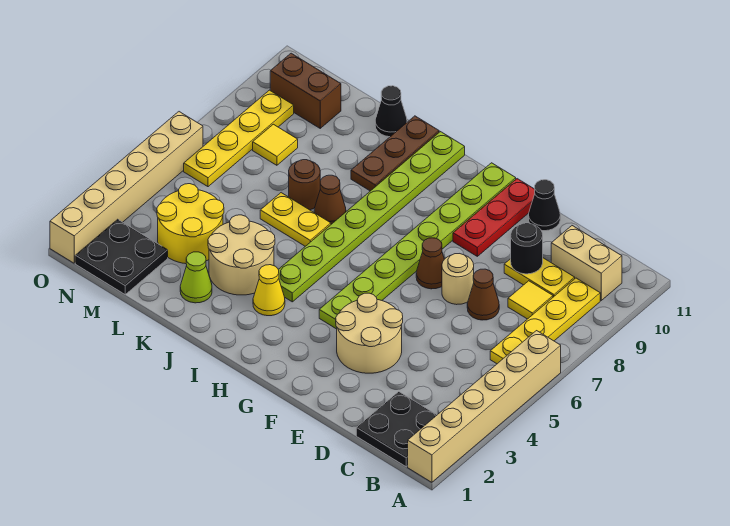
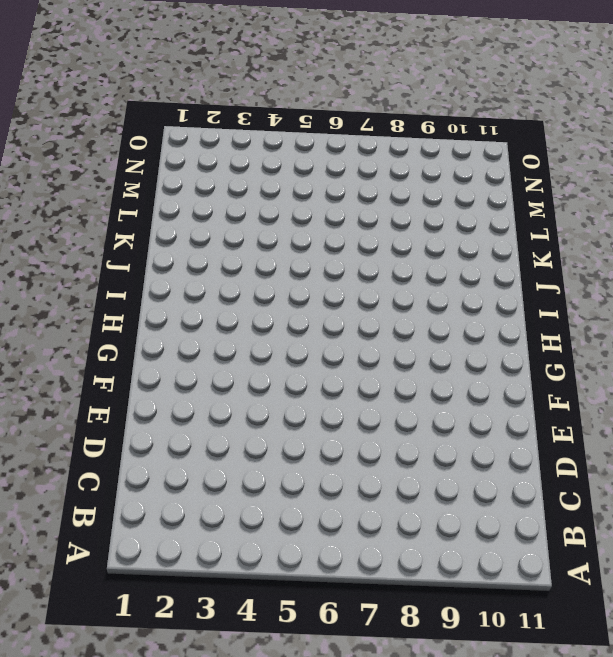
none -> tan brick A1:A6 level 1
none -> black plate B1:C2 level 1
none -> yellow plate B6:B9 level 1

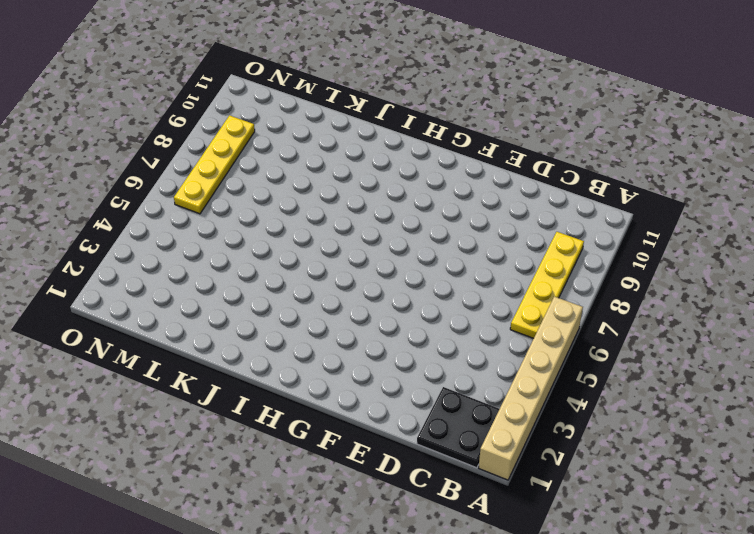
none -> tan brick B10:C10 level 1
none -> yellow tile C8 level 1
none -> yellow plate C9:D9 level 1

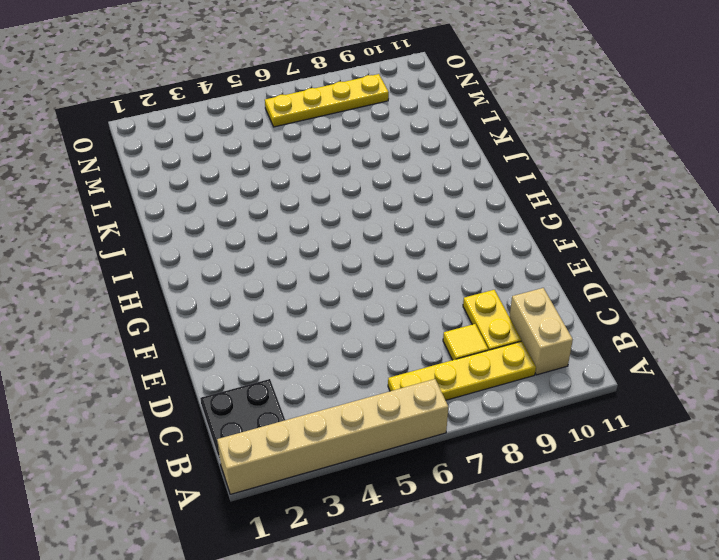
none -> brown cone D7 level 1
none -> tan round brick E3:F4 level 1
none -> tan round brick E7 level 1

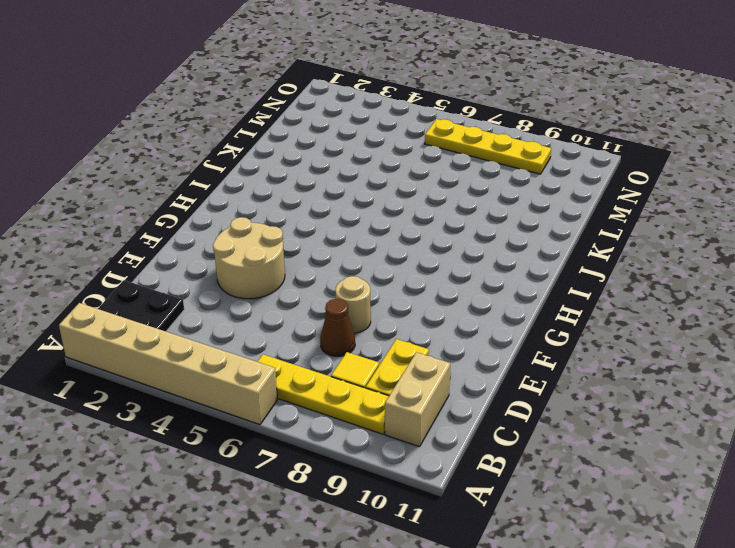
none -> black cone E11 level 1
none -> brown cone F7 level 1
none -> red plate F9:F11 level 1

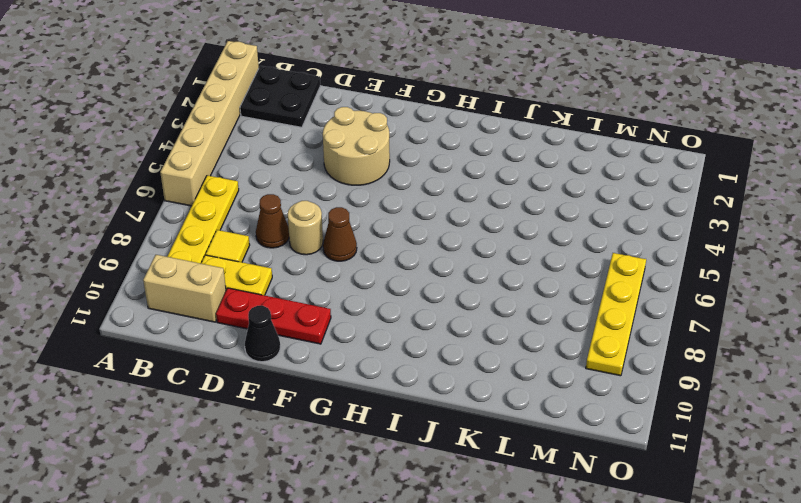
red plate D10:F10 level 1 -> red plate F9:F11 level 1
none -> lime plate G4:G11 level 1
none -> yellow cone I3 level 1
none -> lime plate I4:I11 level 1

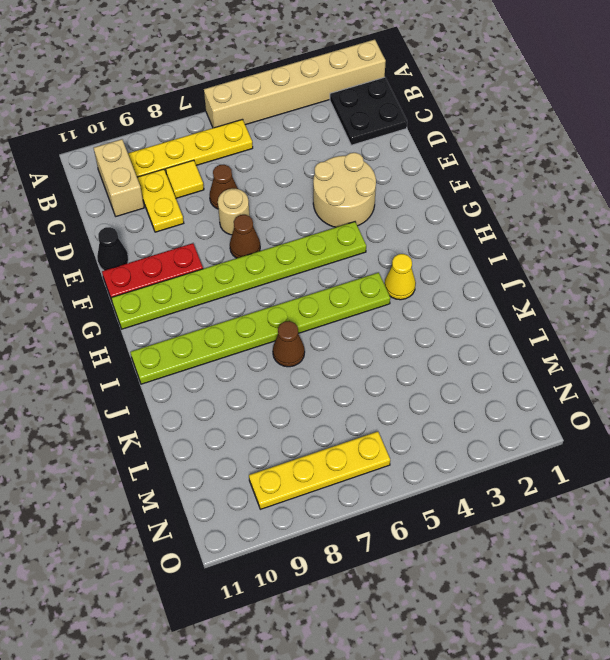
none -> tan round brick J3:K4 level 1
none -> yellow plate J6:K6 level 1
none -> brown plate J9:J11 level 1

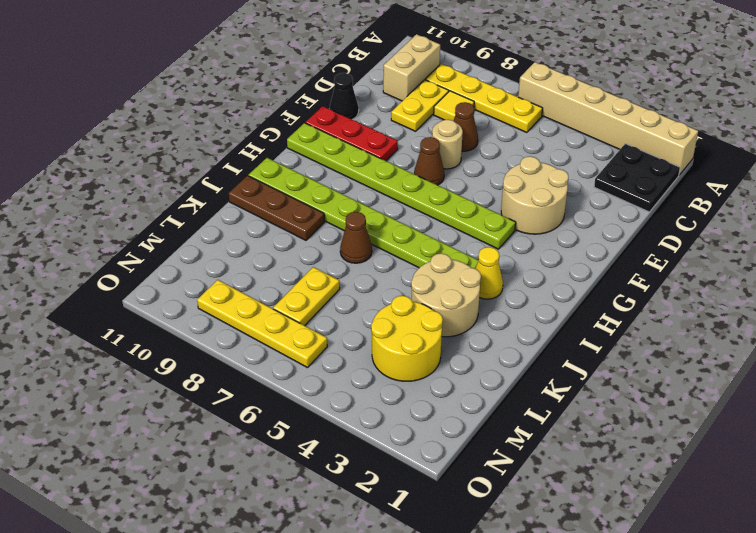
yellow plate L7:M7 level 1 -> yellow plate J6:K6 level 1
none -> lime cone K2 level 1
none -> brown round brick K7 level 1
none -> black cone K11 level 1

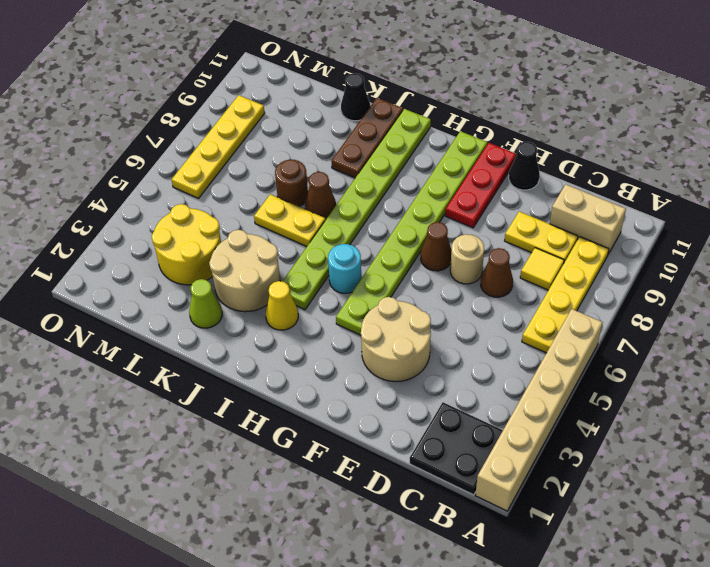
cyan round brick H5 level 1 -> none
none -> black plate M1:N2 level 1
none -> yellow tile M8 level 1
none -> brown brick M10:N10 level 1

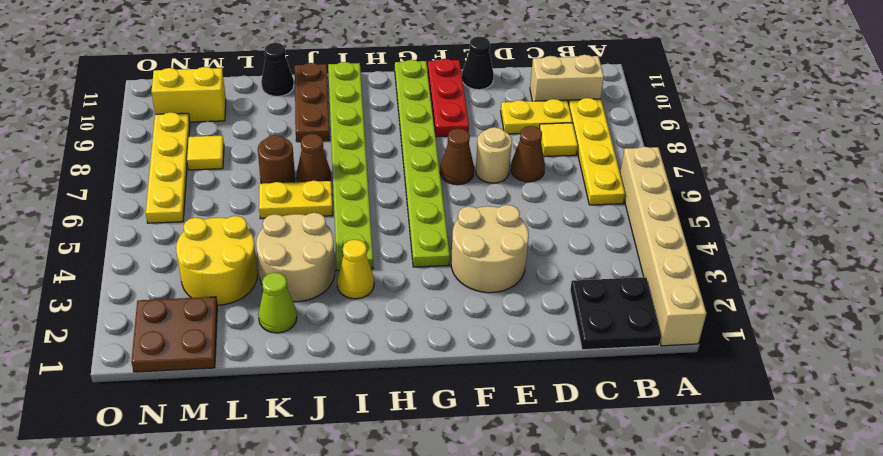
brown plate M1:N2 level 1 -> black plate M1:N2 level 1
yellow brick M10:N10 level 1 -> brown brick M10:N10 level 1
none -> tan brick O1:O6 level 1
none -> black round brick D9 level 2

